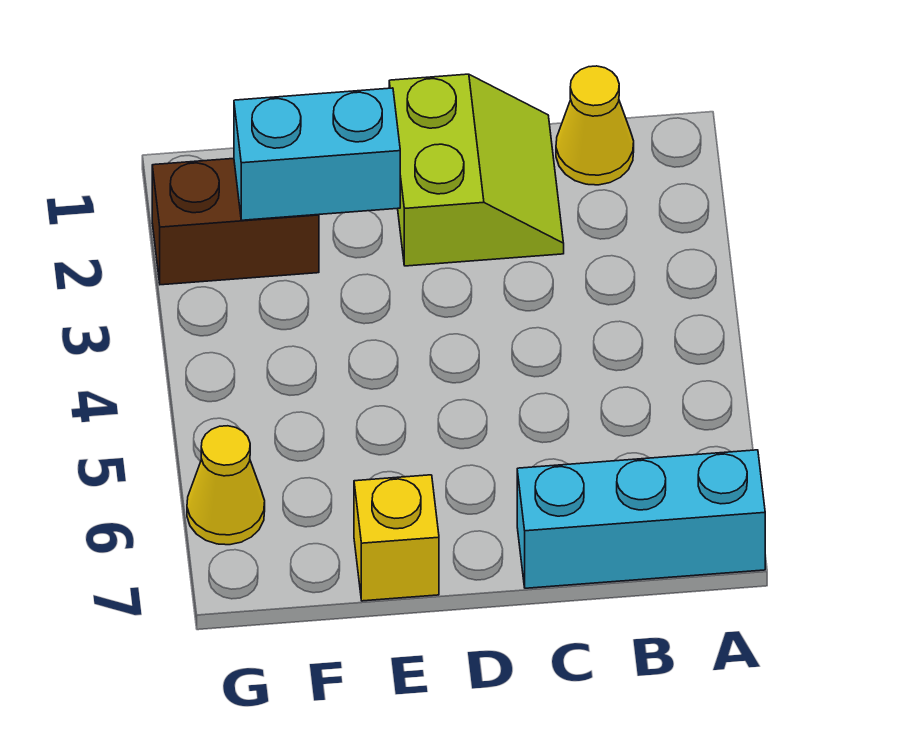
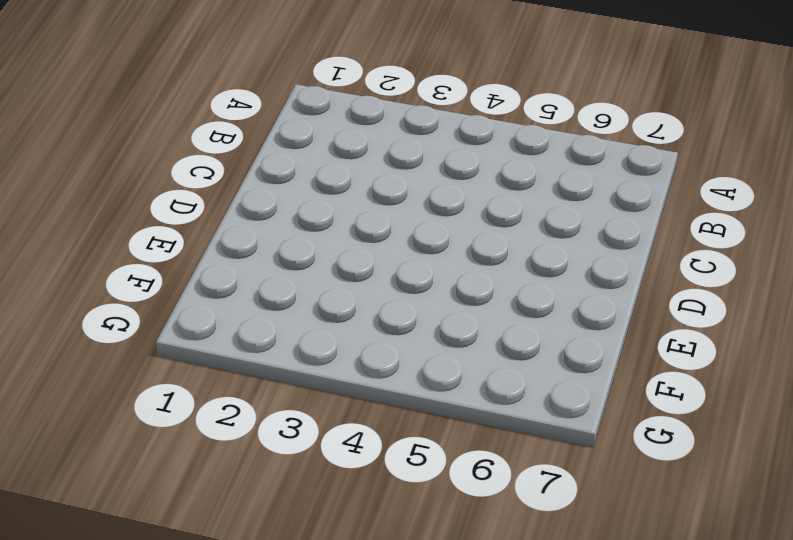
none -> cyan brick A7:C7 level 1
none -> yellow cone B1 level 1

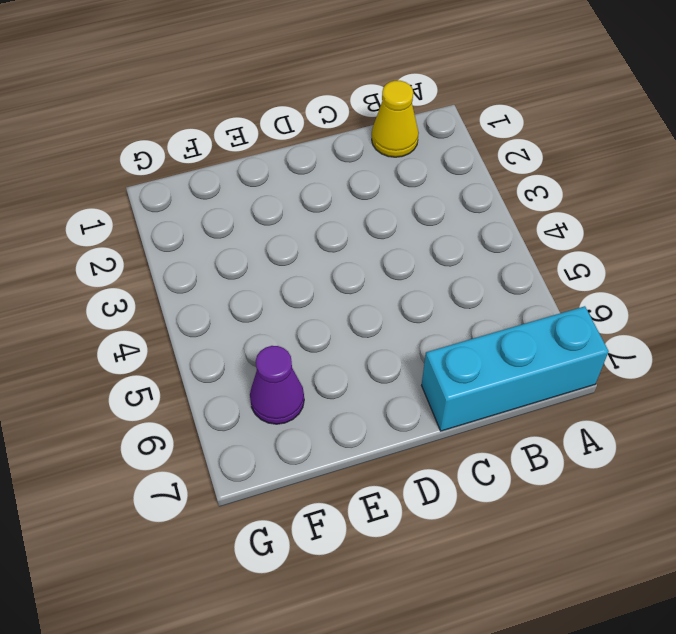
purple cone F6 level 1 -> none
none -> lime slope C1:D2 level 1 top D
none -> yellow brick E7 level 1

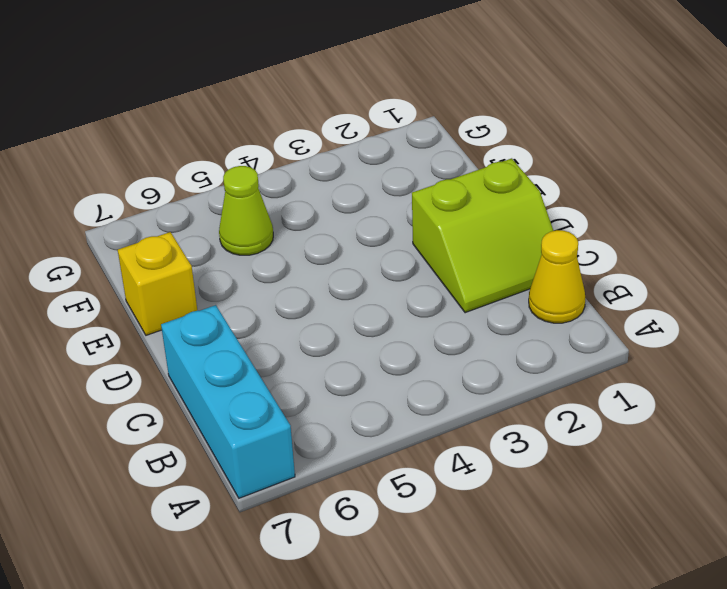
lime cone F5 level 1 -> none
none -> brown brick F2:G2 level 1
none -> yellow cone G6 level 1

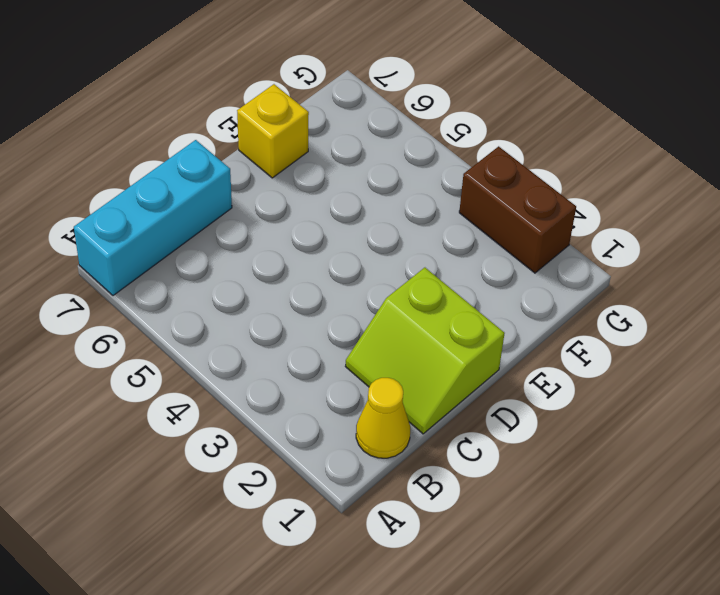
brown brick G2:G3 level 1 -> brown brick F2:G2 level 1
none -> yellow cone G6 level 1
none -> cyan brick E2:F2 level 2

